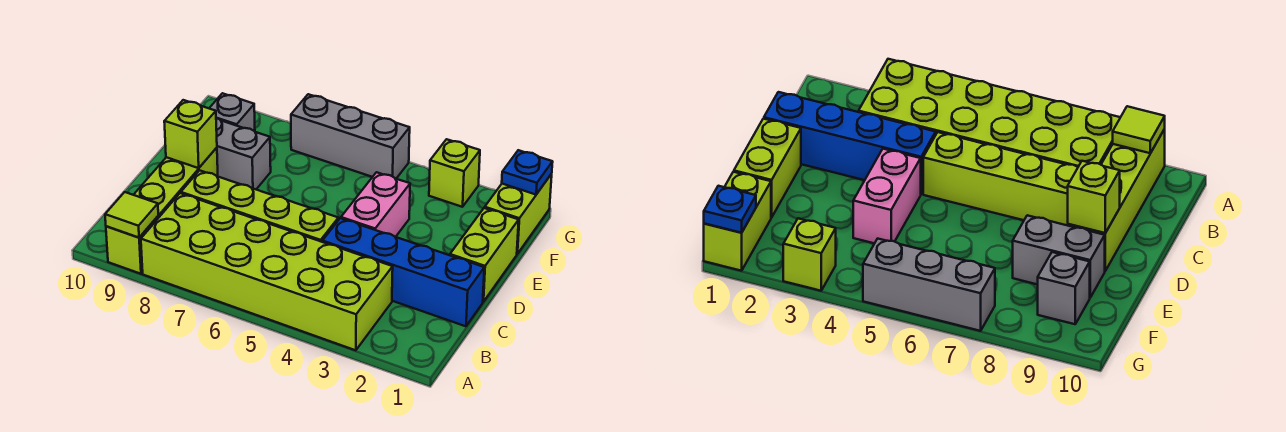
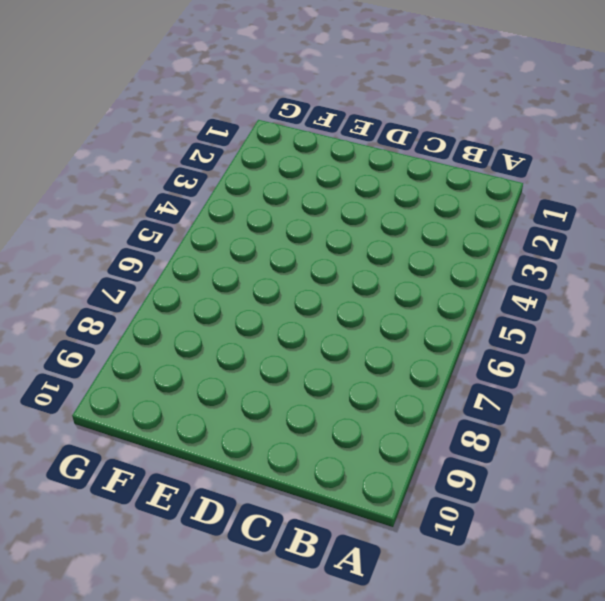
none -> lime brick A3:B8 level 1
none -> lime brick A9:D9 level 1
none -> blue brick C1:C4 level 1

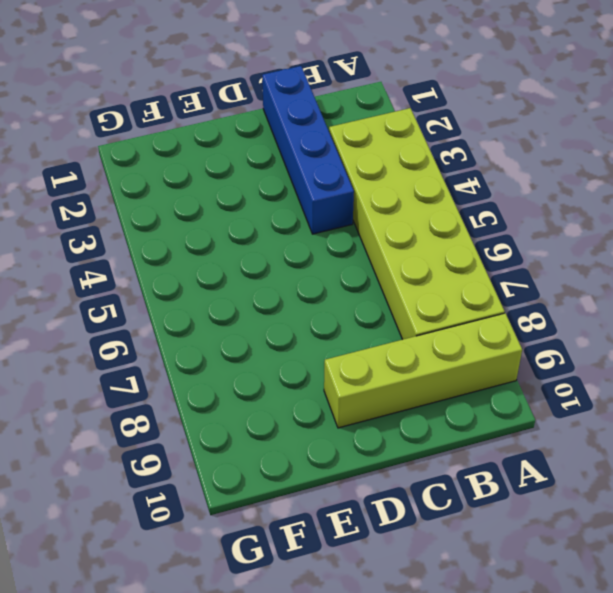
none -> lime brick C5:C8 level 1
none -> lime brick D1:E1 level 1
none -> pink brick D4:E4 level 1

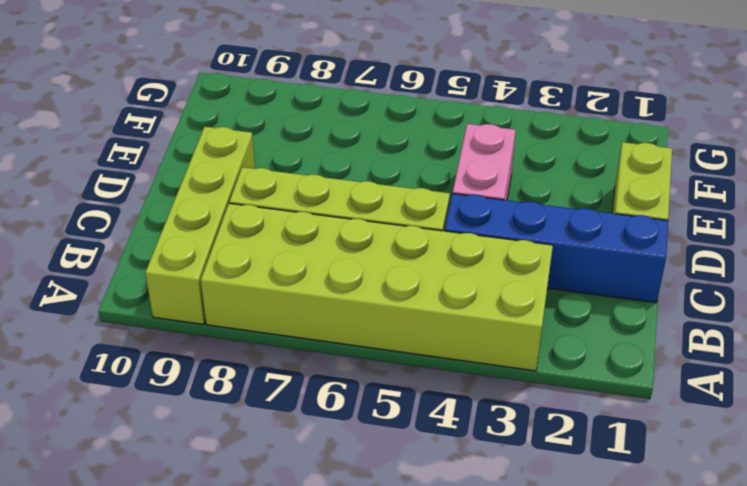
none -> grey brick E8:E9 level 1
none -> lime brick F1:G1 level 1
none -> grey brick F9 level 1

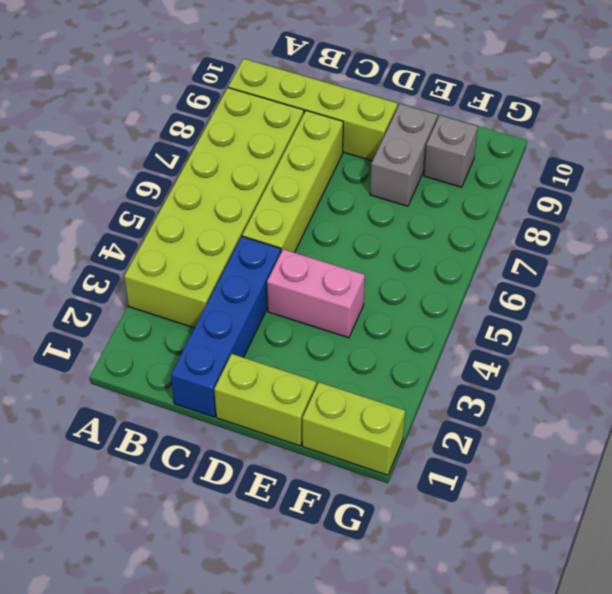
none -> lime brick G3 level 1
none -> grey brick G5:G7 level 1
none -> lime tile A9 level 2

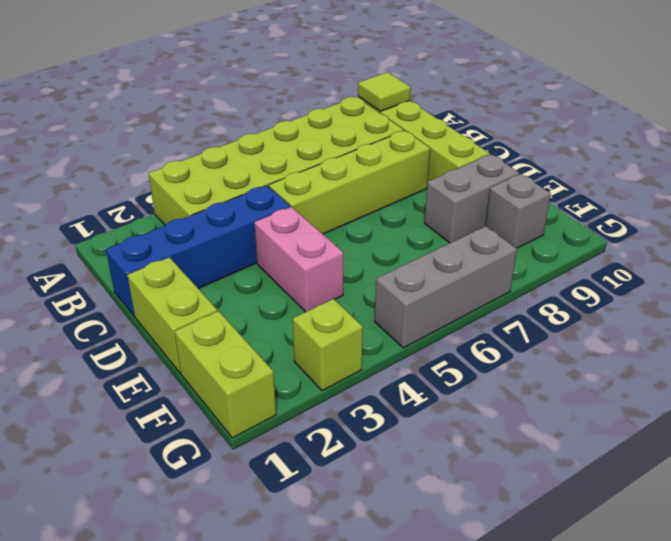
none -> lime brick D9 level 2
none -> blue plate G1 level 2

